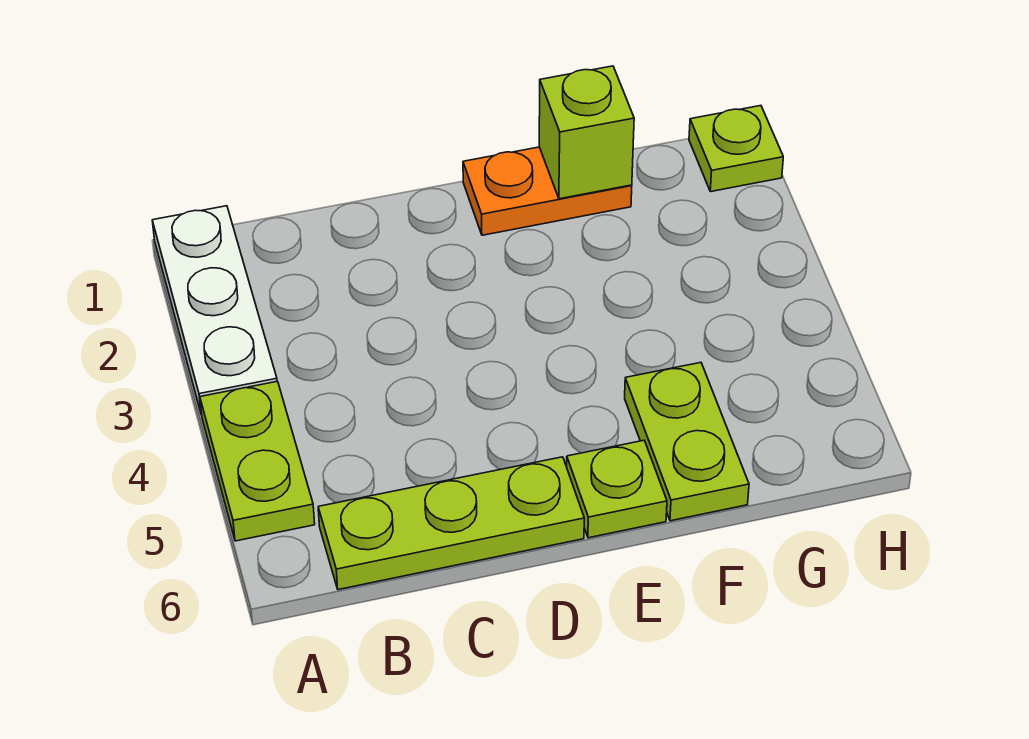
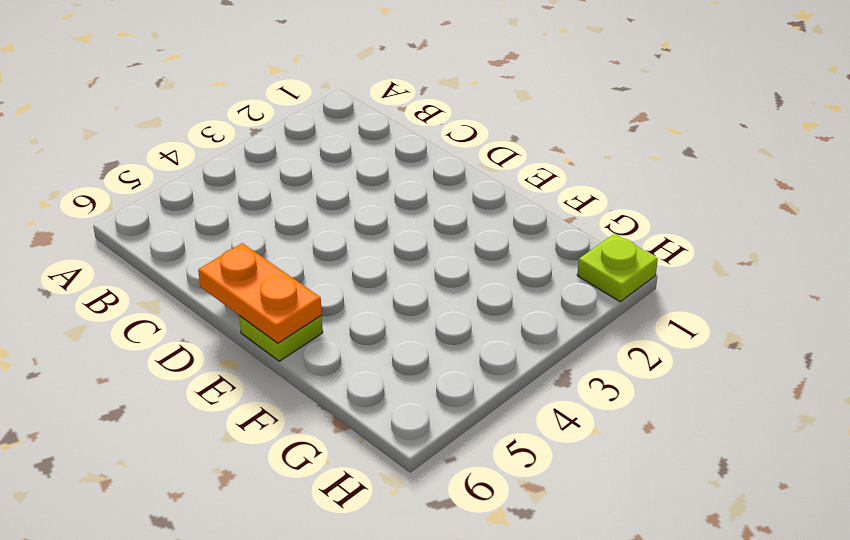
orange plate D6:E6 level 2 -> orange plate E1:F1 level 1
none -> white plate A1:A3 level 1
none -> lime plate A4:A5 level 1

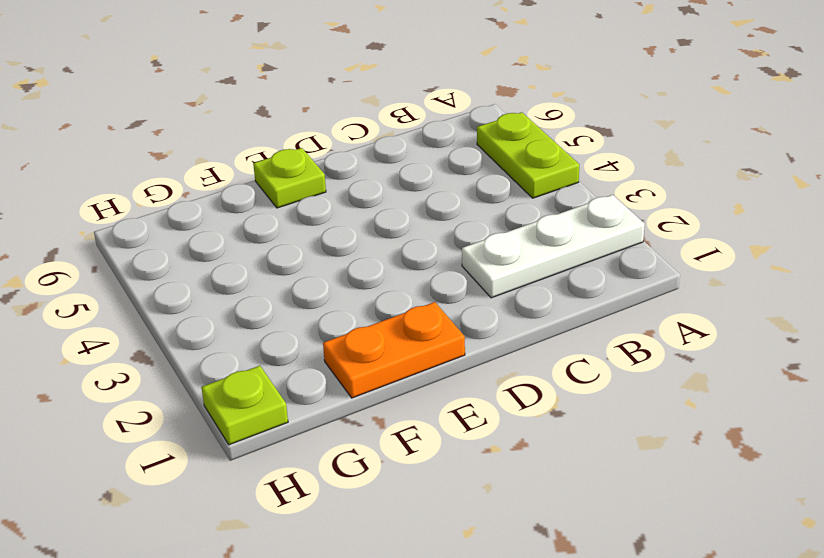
white plate A2:C2 level 1 -> white plate A1:A3 level 1
none -> lime plate B6:D6 level 1
none -> lime plate F5:F6 level 1

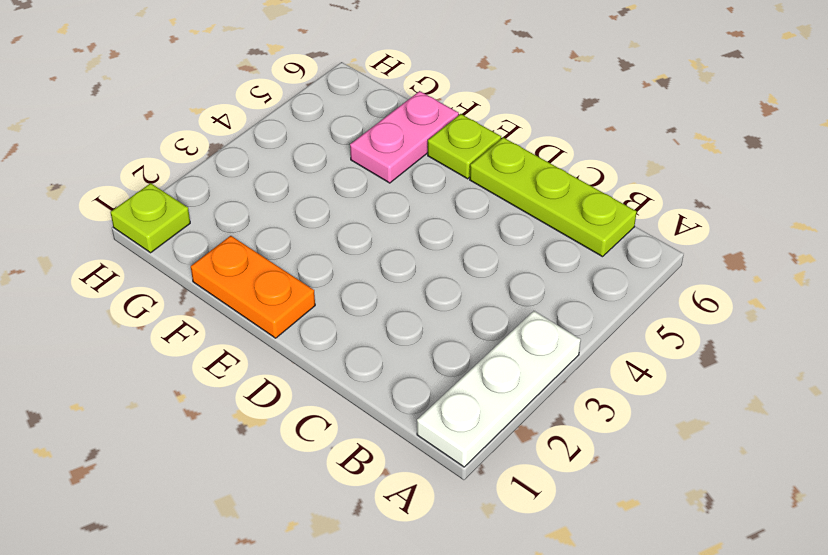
pink plate F5:F6 level 1 -> lime plate F5:F6 level 1
none -> lime plate A4:A5 level 1
none -> lime brick F1 level 2

